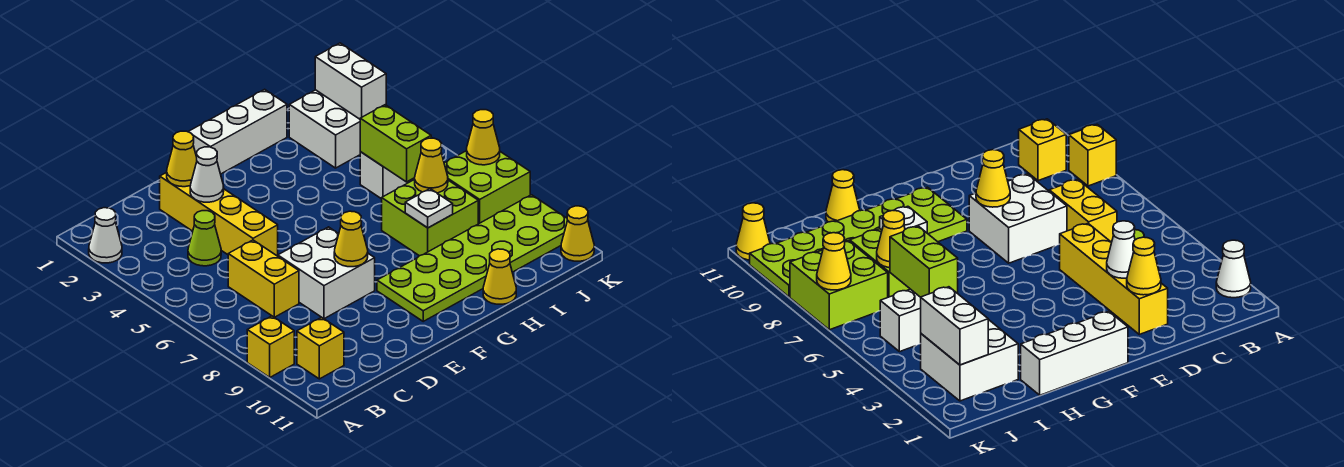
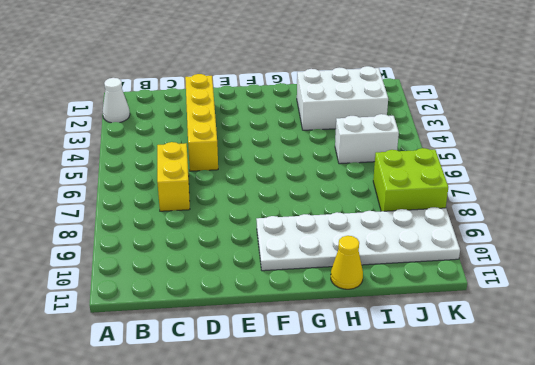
white plate F9:K10 level 1 -> lime plate F9:K10 level 1
white brick H2:J3 level 1 -> white brick I2:J3 level 1
none -> yellow brick A9 level 1
none -> yellow brick B10 level 1
none -> lime cone C4 level 1

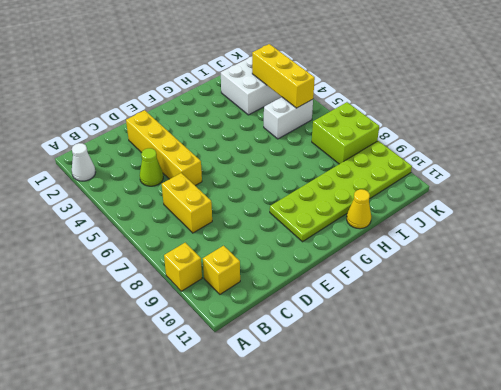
yellow brick J3:J5 level 2 -> white brick J2:J3 level 2
none -> white brick D7:E8 level 1
none -> white brick F1:H1 level 1
none -> lime brick H7:I8 level 1

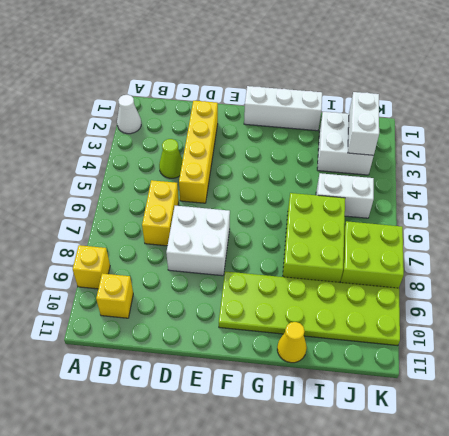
lime brick H6:I8 level 1 -> lime brick H7:I8 level 1
none -> yellow cone K11 level 1
none -> yellow cone D2 level 2
none -> white cone D3 level 2

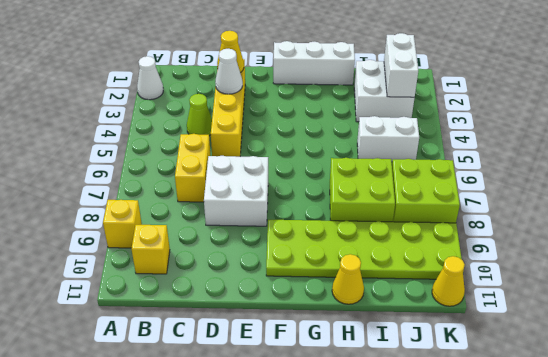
none -> yellow cone E8 level 2
none -> white plate H8 level 2
none -> lime brick I5:I6 level 2

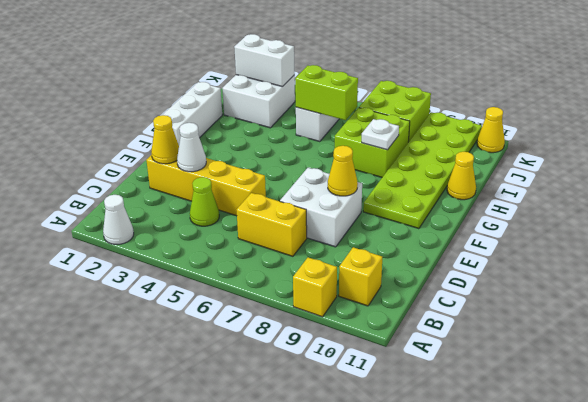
none -> yellow cone I7 level 2
none -> yellow cone K7 level 2

